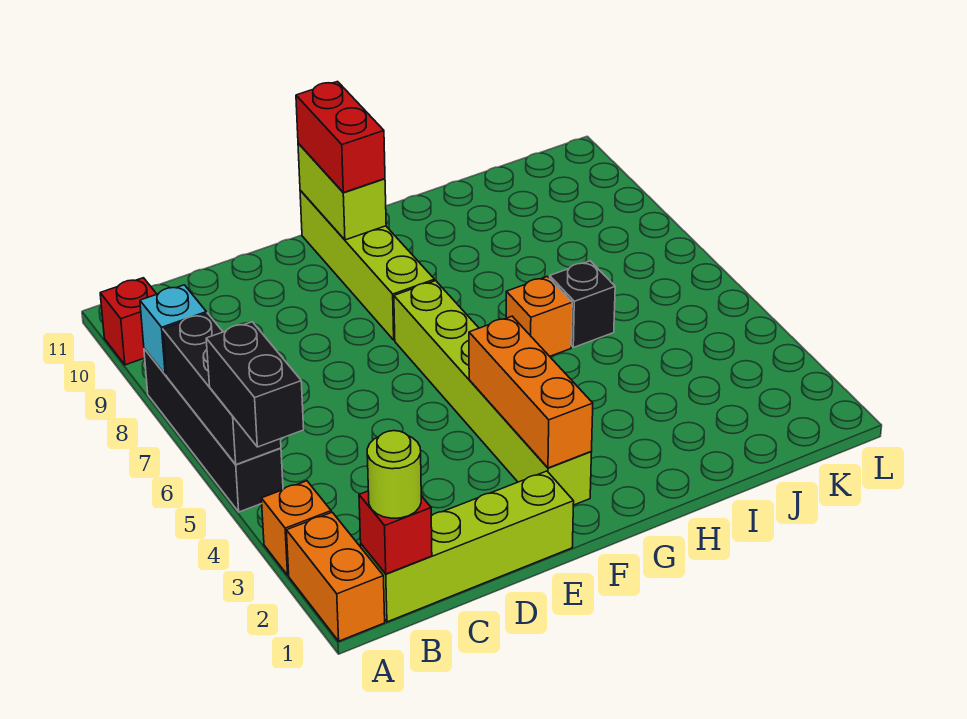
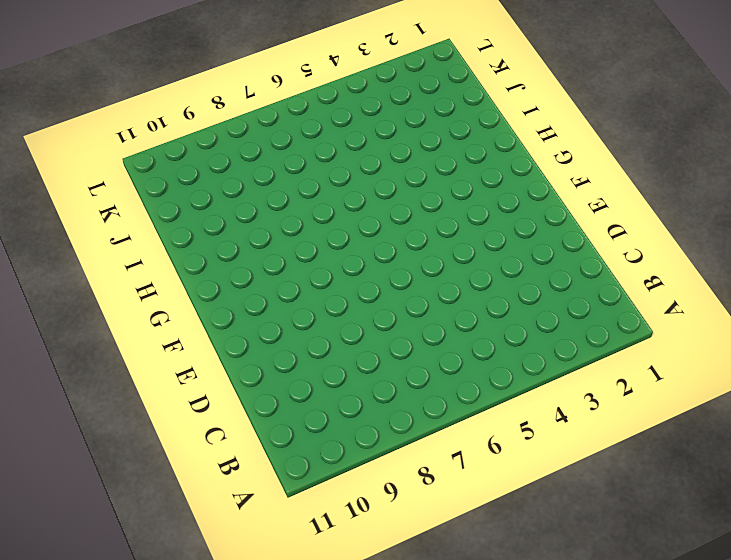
none -> orange brick A1:A2 level 1
none -> orange brick A3 level 1
none -> black brick A5:A8 level 1

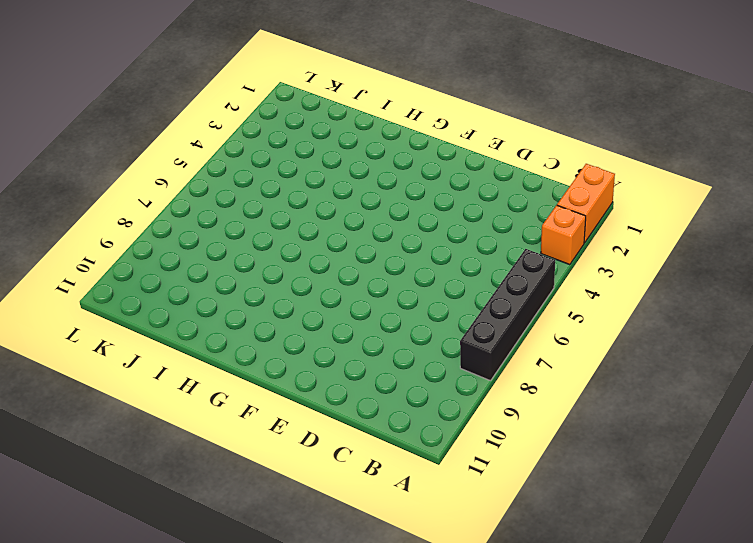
none -> red brick A10 level 1
none -> lime brick B1:E1 level 1
none -> lime brick F2:F7 level 1

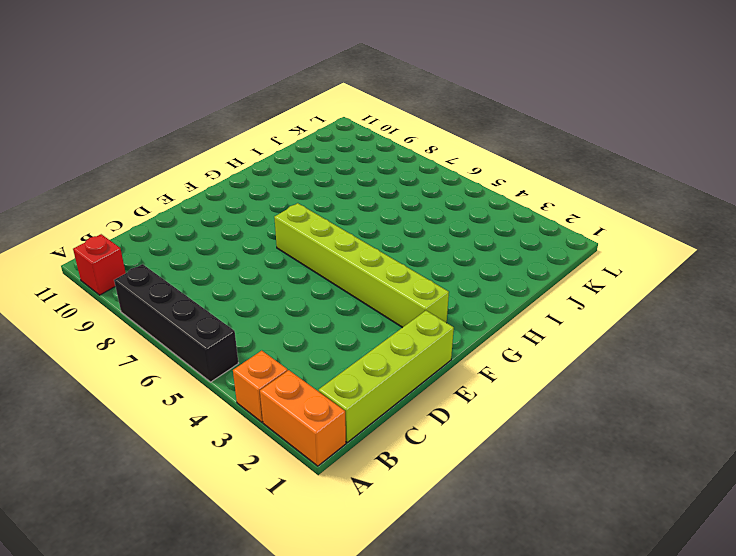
none -> lime brick F8:F11 level 1
none -> orange brick H6 level 1
none -> black brick I6 level 1

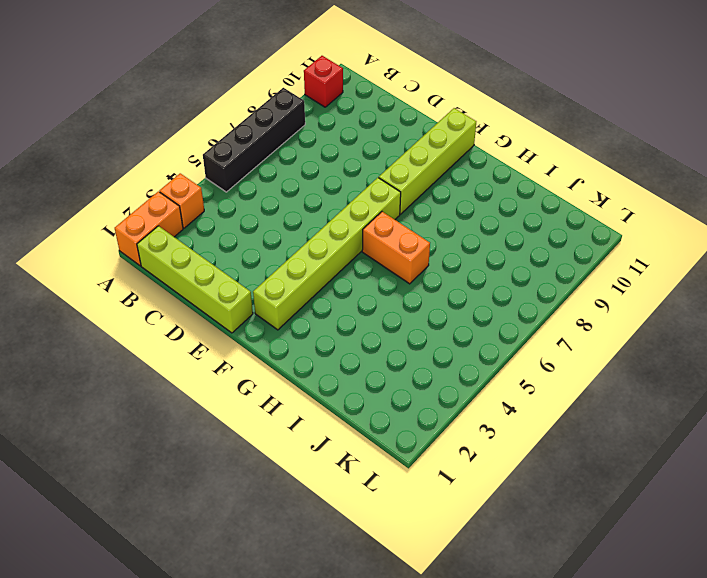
orange brick G6:H6 level 1 -> orange brick H6 level 1
none -> black brick I6 level 1
none -> black brick A5:A7 level 2
none -> cyan brick A8 level 2

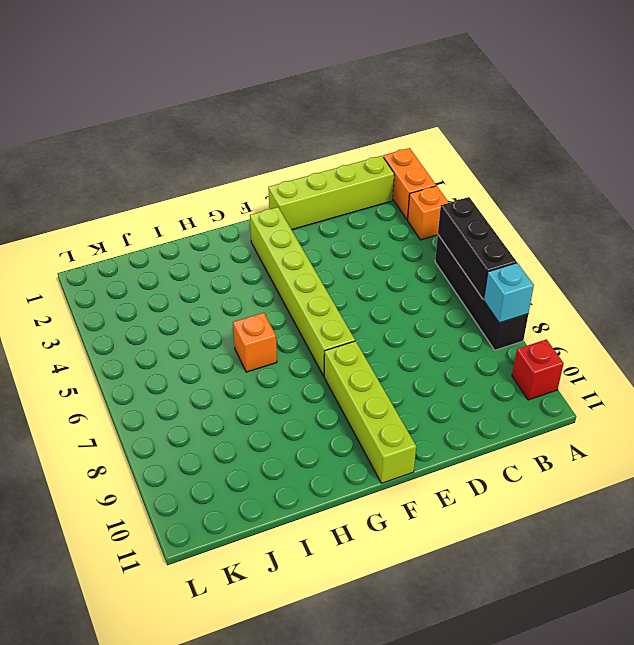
none -> black brick I6 level 1
none -> red brick B1 level 2
none -> orange brick F2:F4 level 2

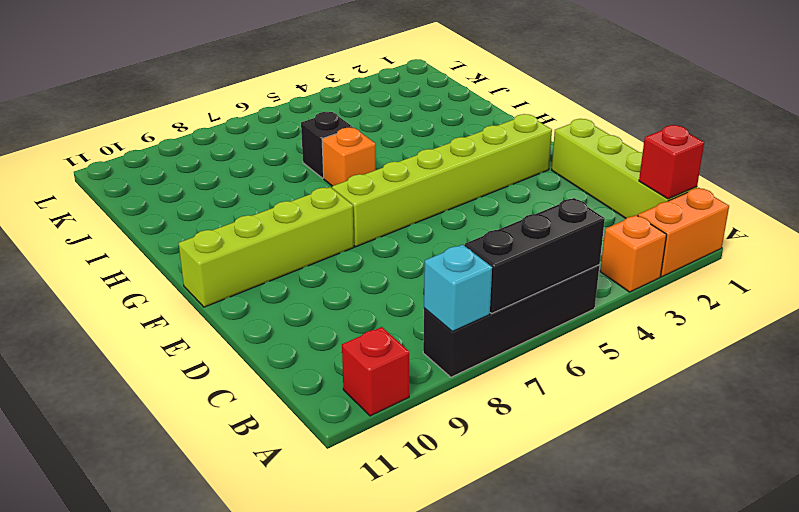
none -> orange brick F2:F4 level 2
none -> lime brick F10:F11 level 2
none -> black brick A4:A5 level 3

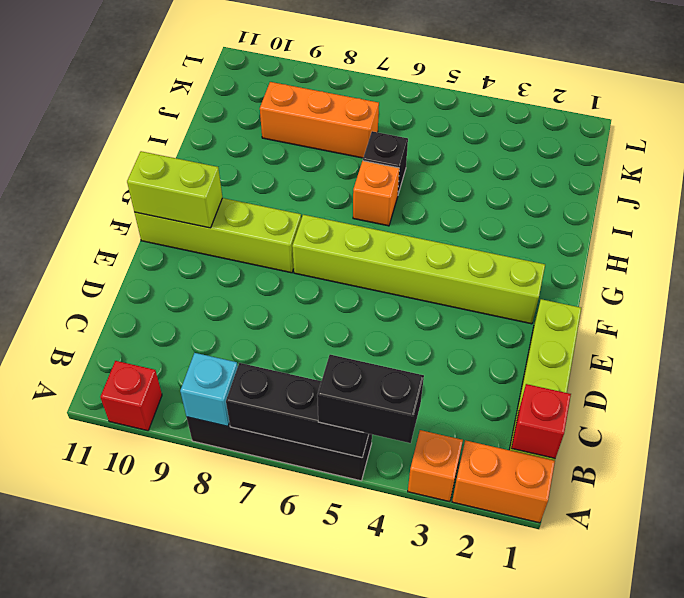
orange brick J7:J9 level 1 -> orange brick F2:F4 level 2
none -> lime round brick B1 level 3
none -> red brick F10:F11 level 3

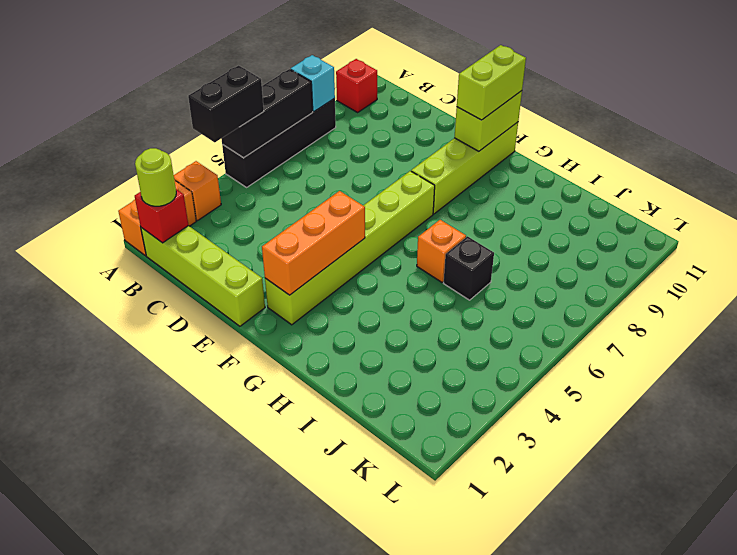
lime brick F10:F11 level 3 -> red brick F10:F11 level 3

